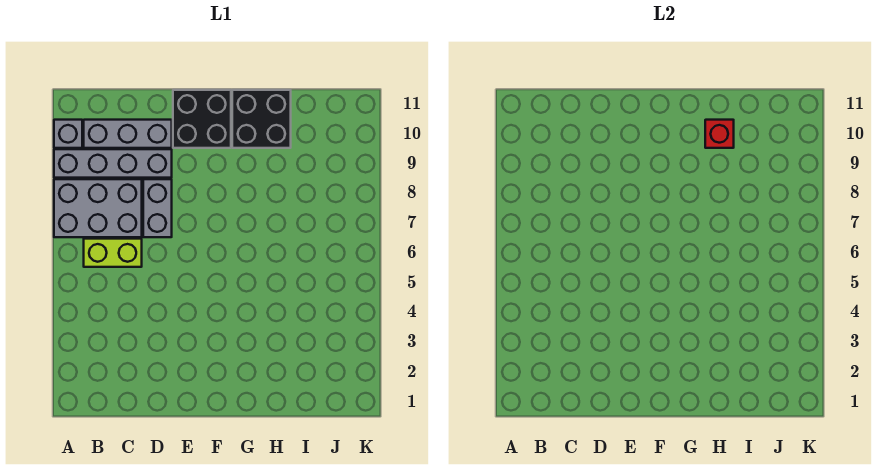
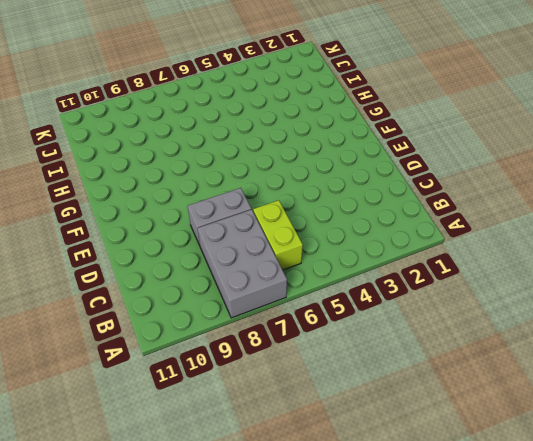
none -> grey brick A9:D9 level 1
none -> grey brick A10 level 1

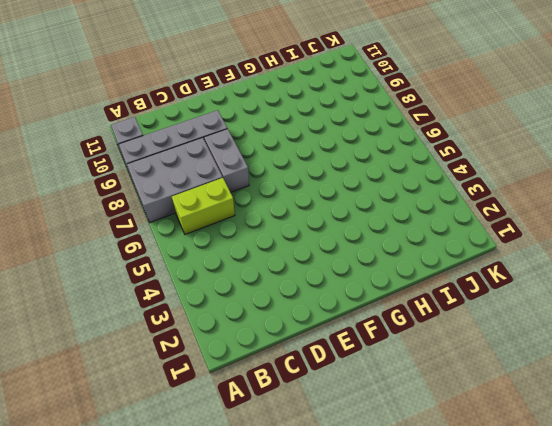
none -> grey brick B10:D10 level 1
none -> black brick E10:F11 level 1

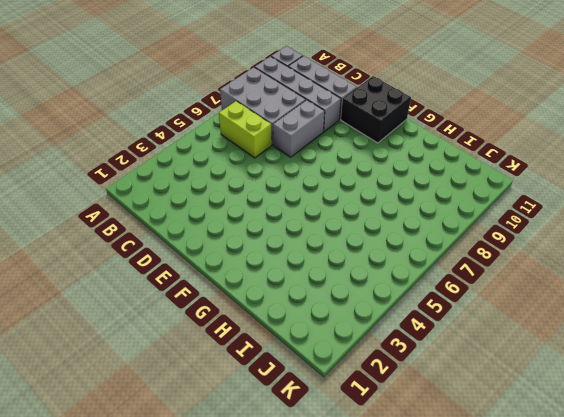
none -> black brick G10:H11 level 1
none -> red brick H10 level 2

